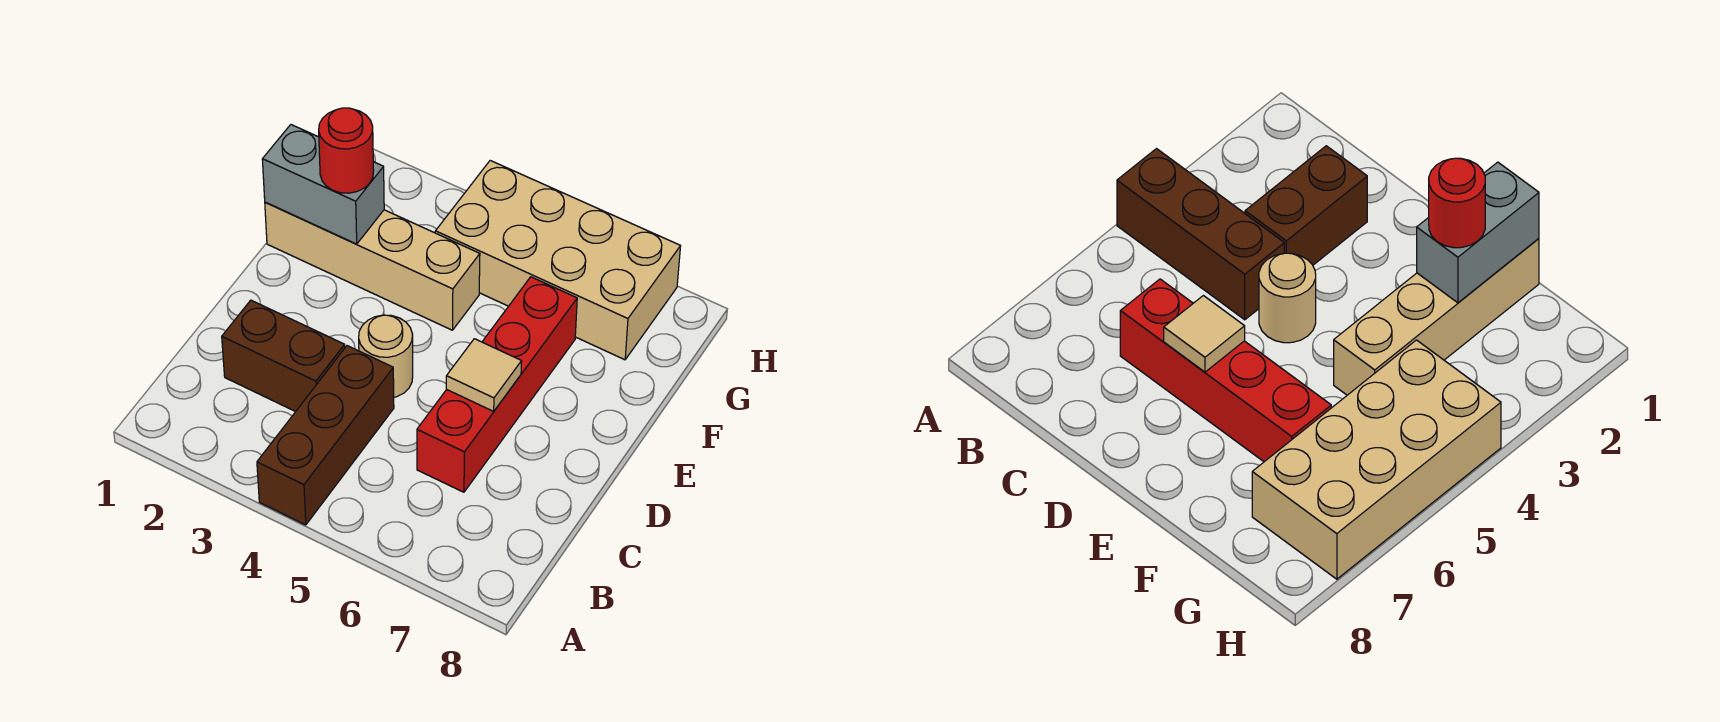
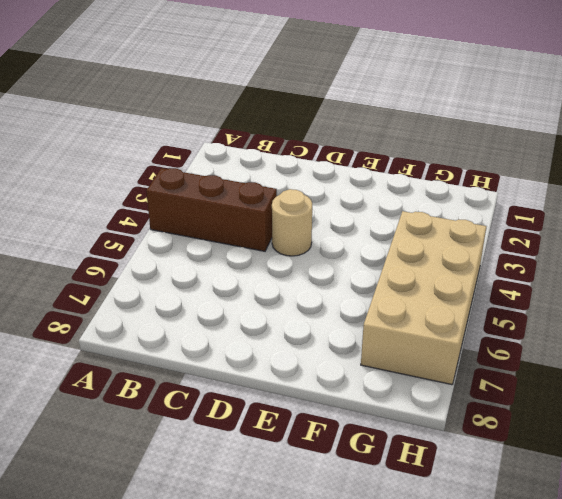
none -> brown brick C2:C3 level 1
none -> red brick C6:F6 level 1

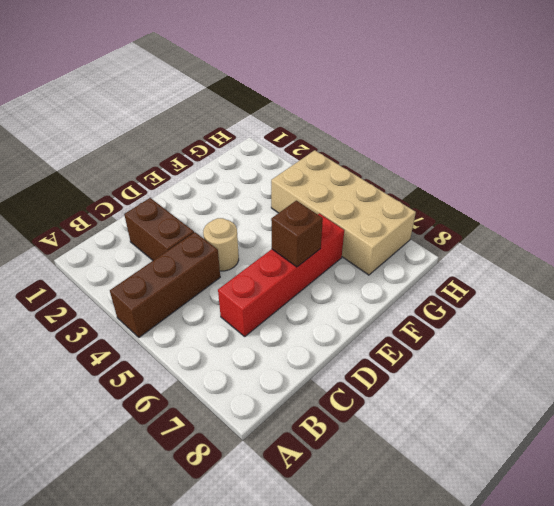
brown brick E6 level 2 -> none
none -> tan brick F1:F4 level 1
none -> tan tile D6 level 2

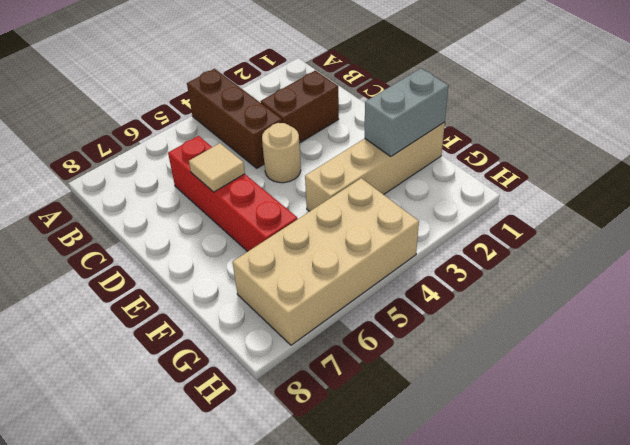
none -> red round brick F2 level 3

